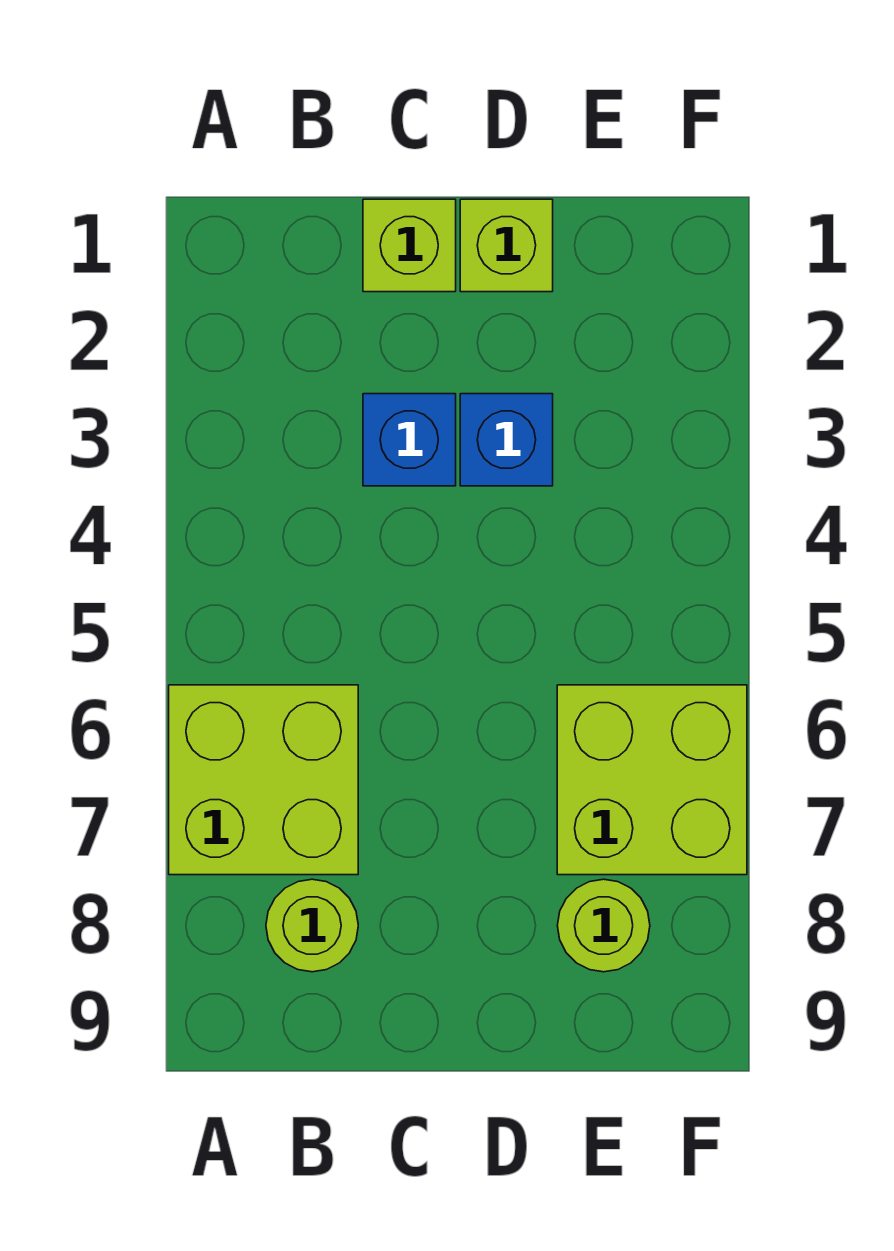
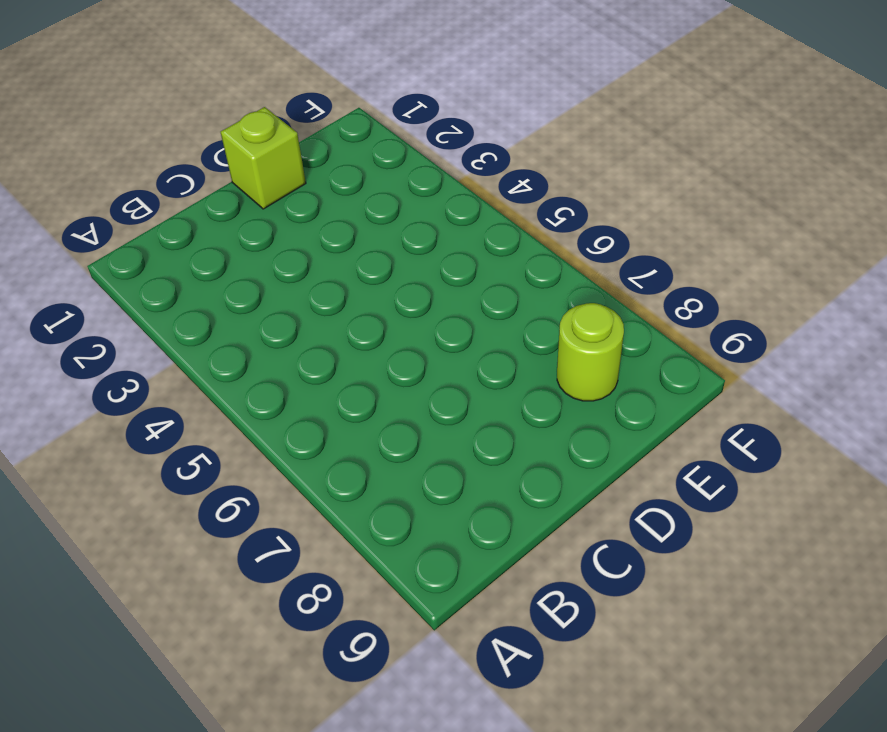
none -> lime brick A6:B7 level 1
none -> lime round brick B8 level 1

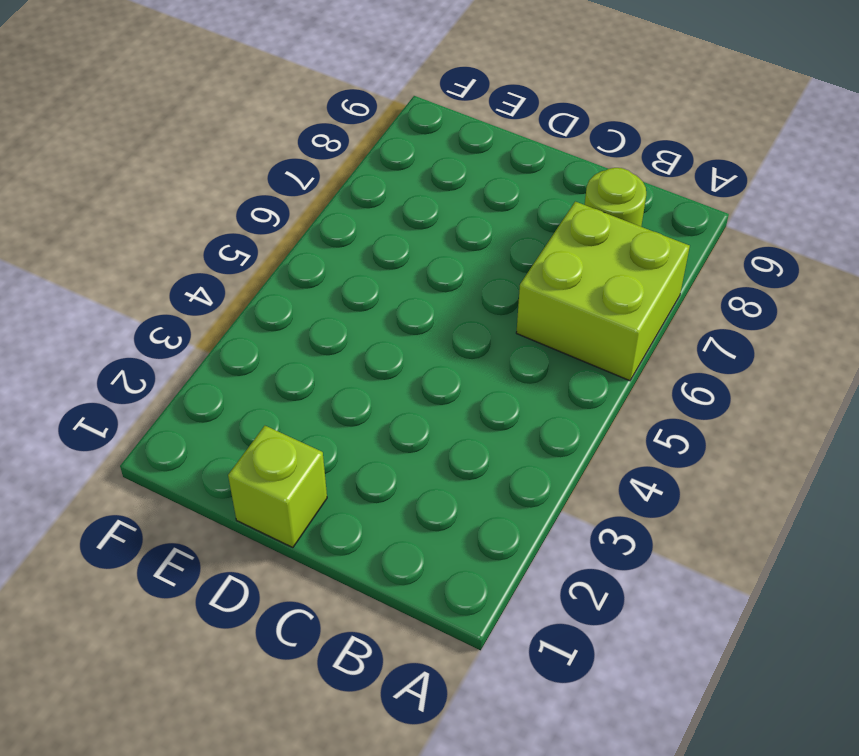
none -> lime brick C1 level 1
none -> blue brick C3 level 1

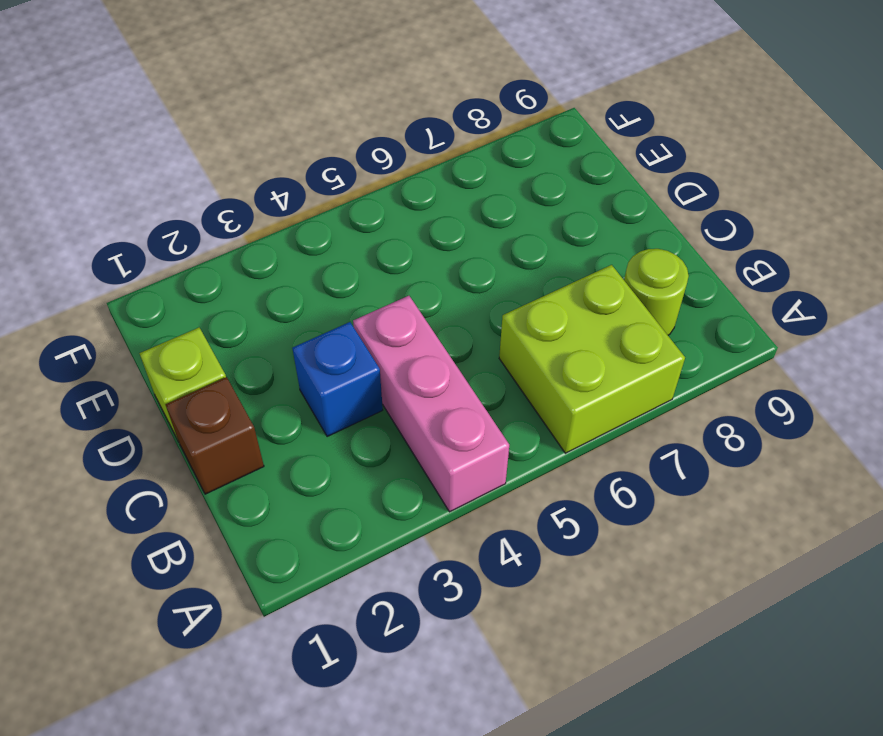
pink brick A4:C4 level 1 -> none
brown brick C1 level 1 -> lime brick C1 level 1
none -> blue brick D3 level 1
none -> lime brick E6:F7 level 1

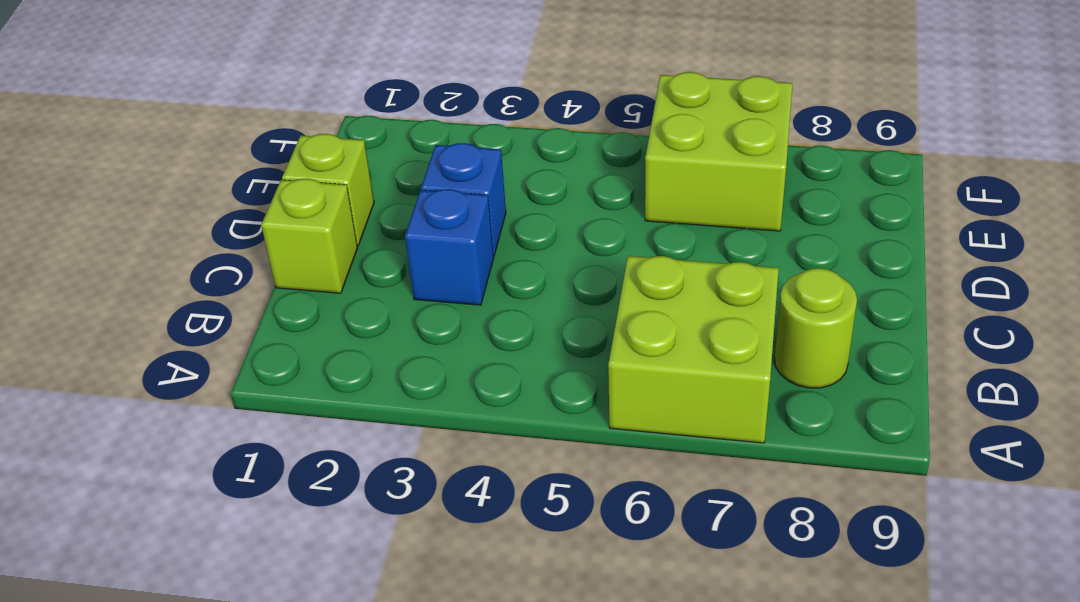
none -> lime round brick E8 level 1

